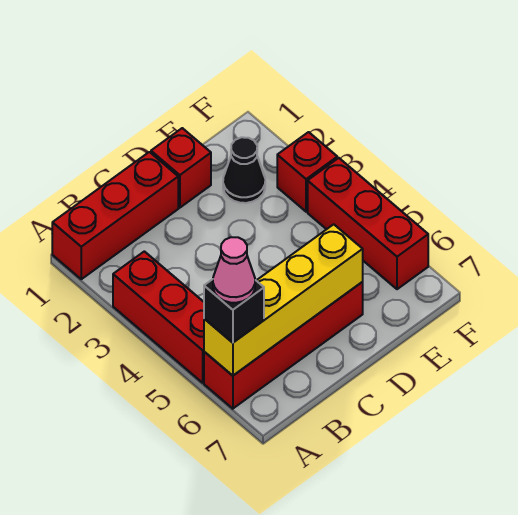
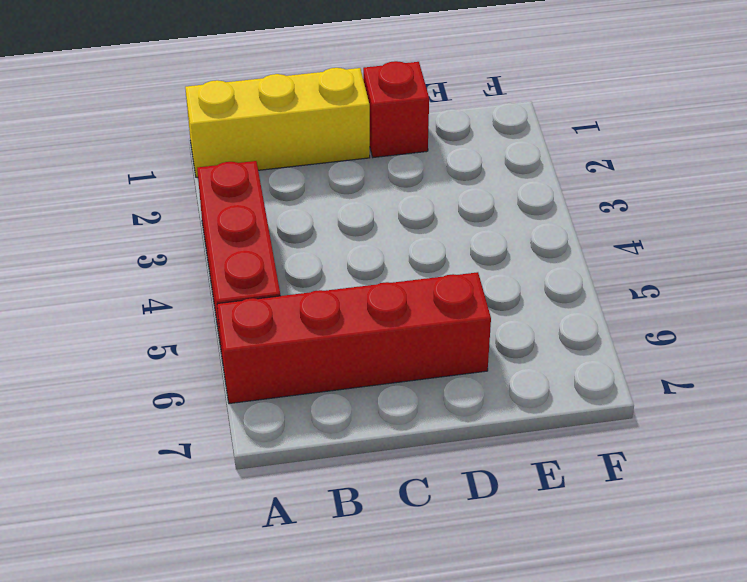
yellow brick A1:C1 level 1 -> red brick A1:C1 level 1
none -> black cone E2 level 1
none -> red brick F3 level 1

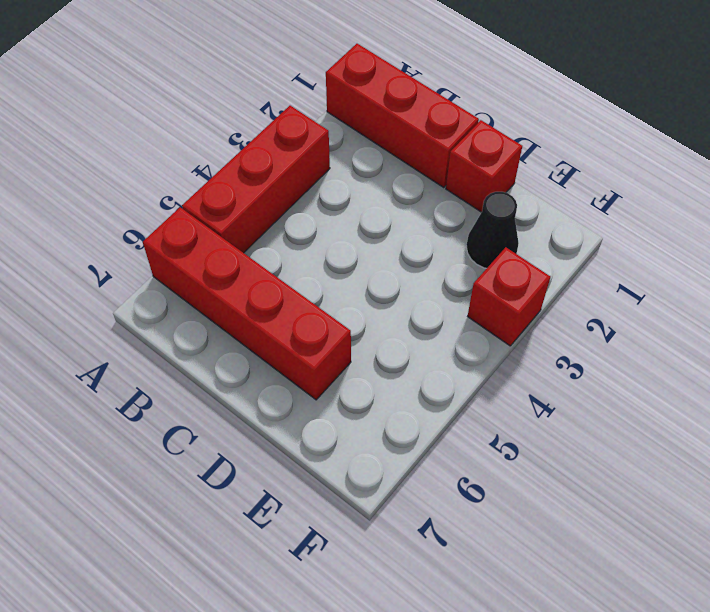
none -> red brick F4:F6 level 1
none -> yellow brick A6:D6 level 2

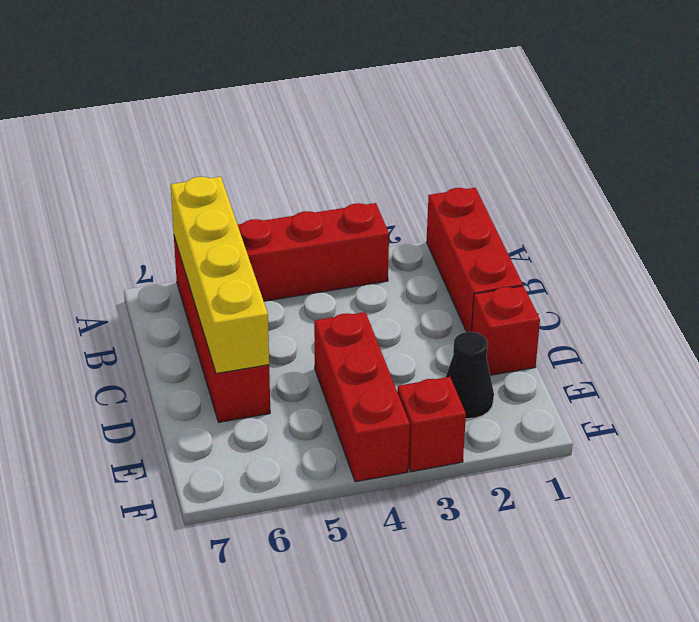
red brick D4:F4 level 1 -> red brick F4:F6 level 1
none -> black brick A6 level 3
none -> pink cone A6 level 4

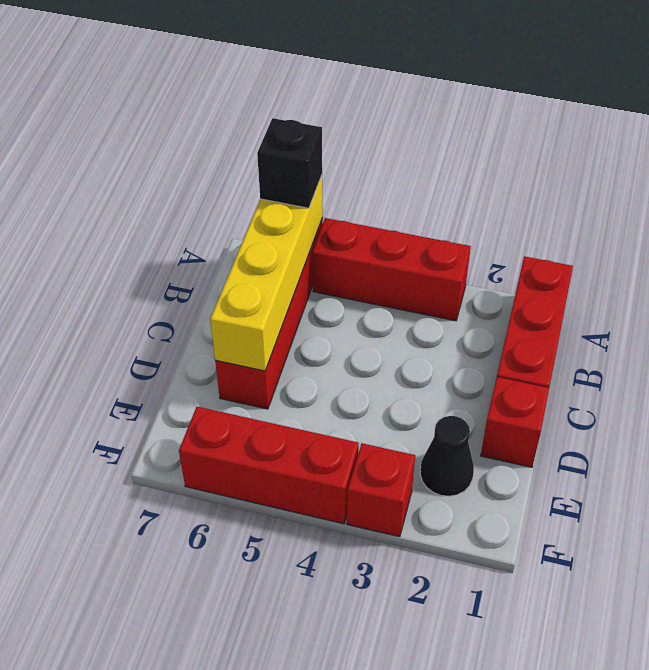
none -> pink cone A6 level 4

